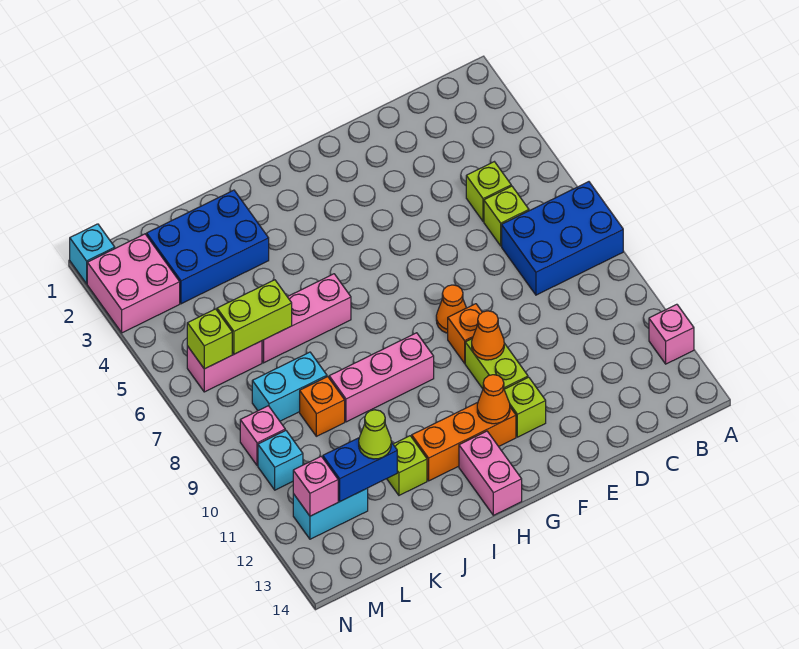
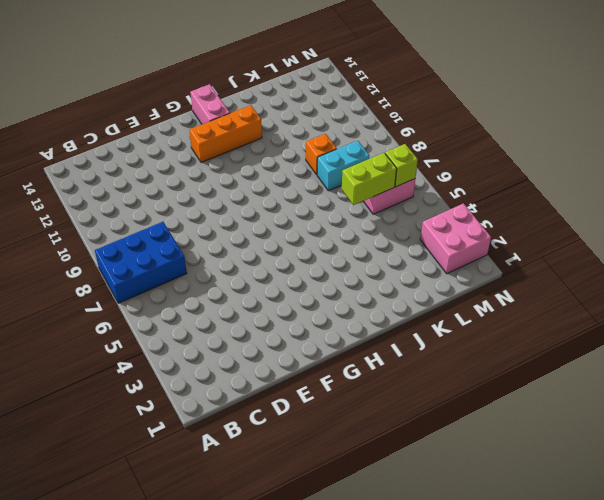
none -> pink brick A12 level 1
none -> lime brick C5 level 1
none -> lime brick C6 level 1

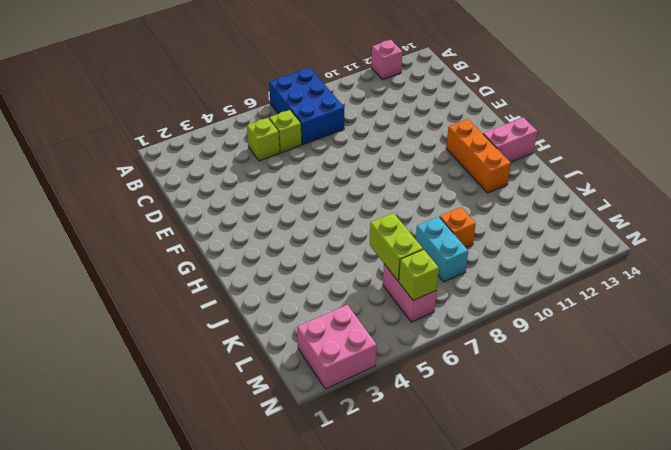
none -> orange cone F8 level 1
none -> orange brick F9 level 1
none -> lime brick F10:F11 level 1

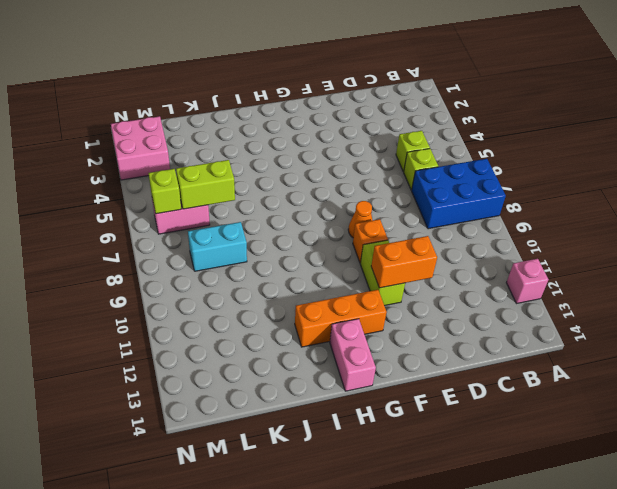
orange brick E11:F11 level 2 -> none
none -> lime brick F12 level 1
none -> pink brick H9:J9 level 1
none -> pink brick I6:K6 level 1

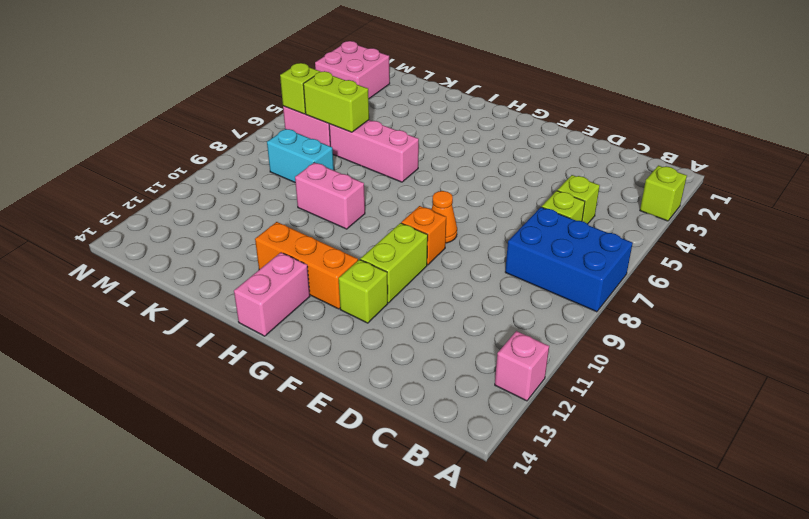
lime brick A3 level 1 -> lime brick J12 level 1
pink brick I9:J9 level 1 -> pink brick H9:J9 level 1
none -> blue brick J2:L3 level 1
none -> orange brick K9 level 1
none -> cyan brick L12:M12 level 1

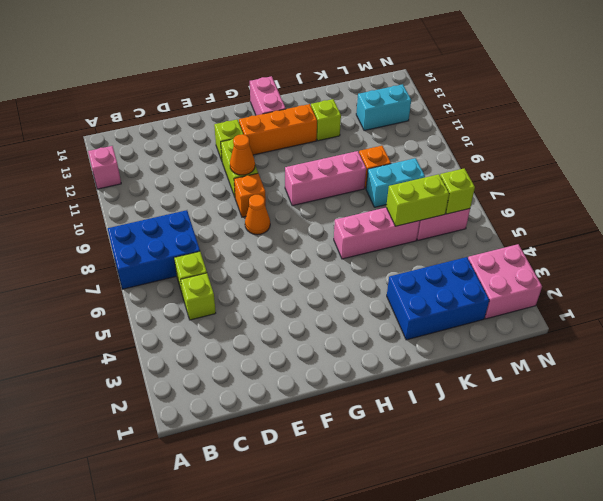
none -> pink brick M9 level 1
none -> cyan brick M10 level 1
none -> cyan brick N1 level 1

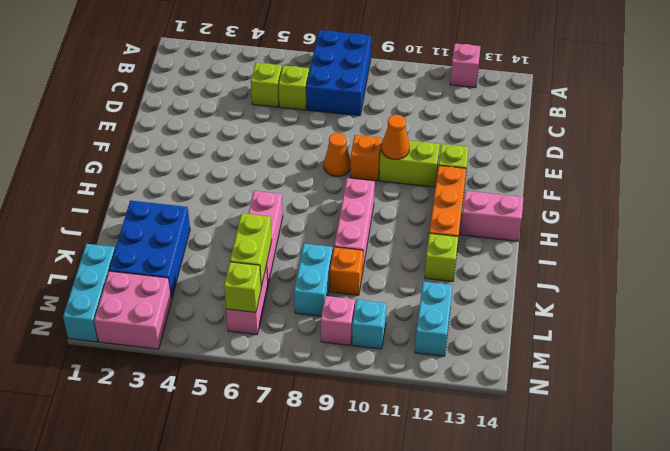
cyan brick L1:N1 level 1 -> cyan brick N1 level 1
none -> orange cone G12 level 2
none -> blue brick K12:L12 level 2
none -> pink brick M12 level 2

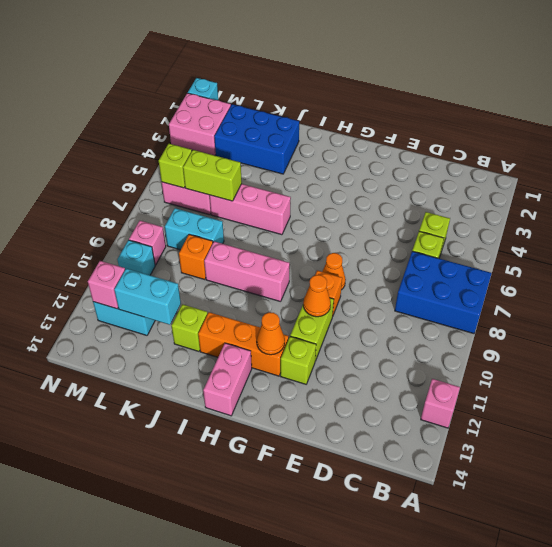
cyan brick K12:L12 level 2 -> blue brick K12:L12 level 2
none -> lime cone K12 level 3

